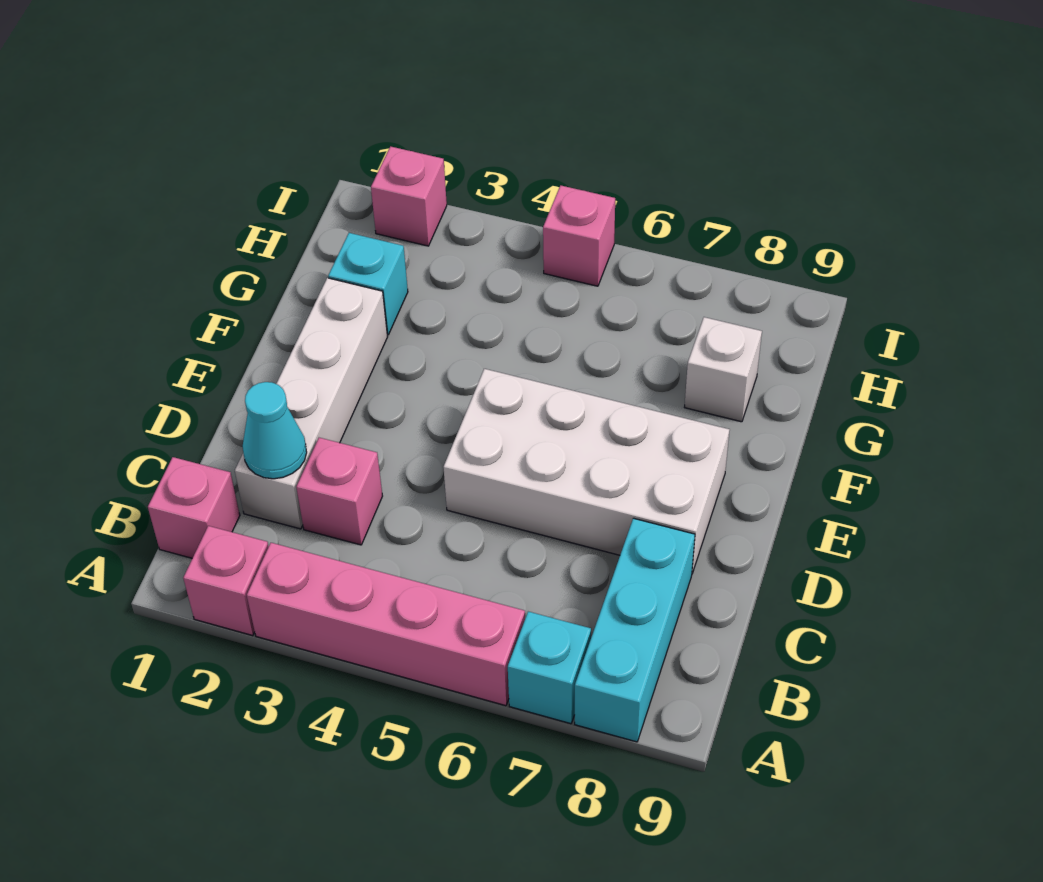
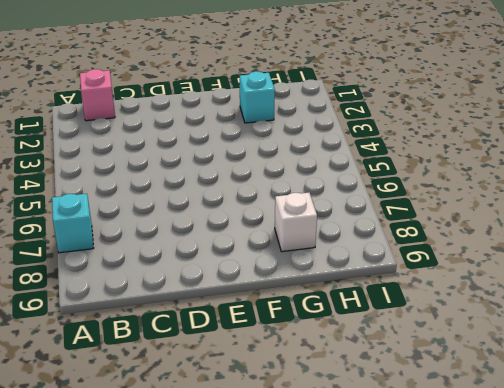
none -> pink brick A2 level 1
none -> pink brick A3:A6 level 1
none -> cyan brick A8:C8 level 1

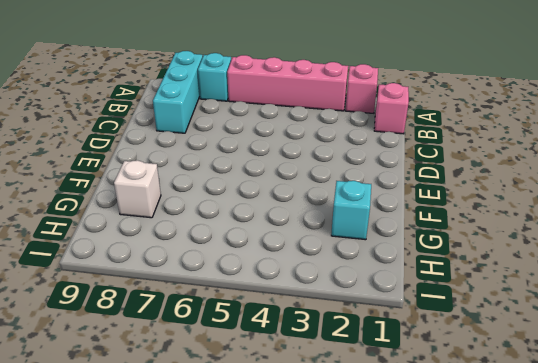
none -> white brick C2:F2 level 1
none -> pink brick C3 level 1
none -> white brick D5:E8 level 1

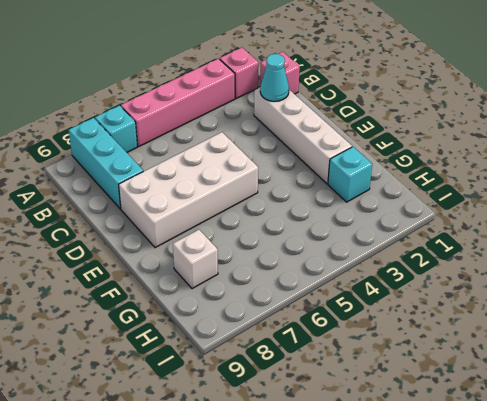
none -> pink brick C3 level 1
none -> pink brick I2 level 1
none -> pink brick I5 level 1

